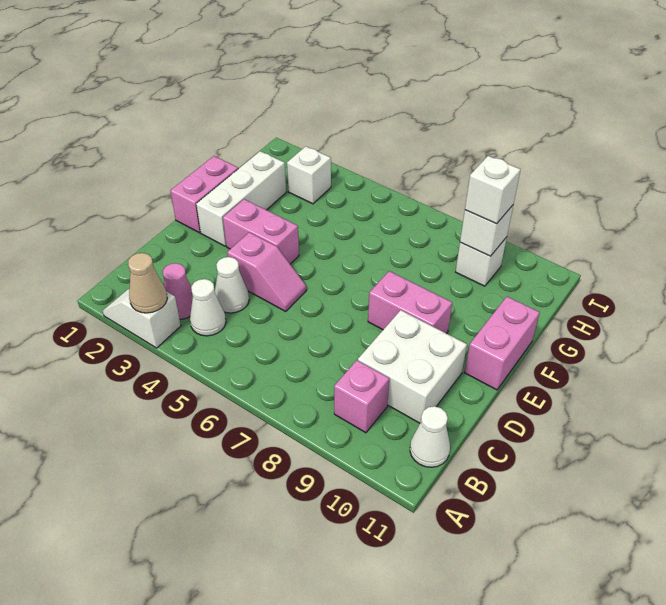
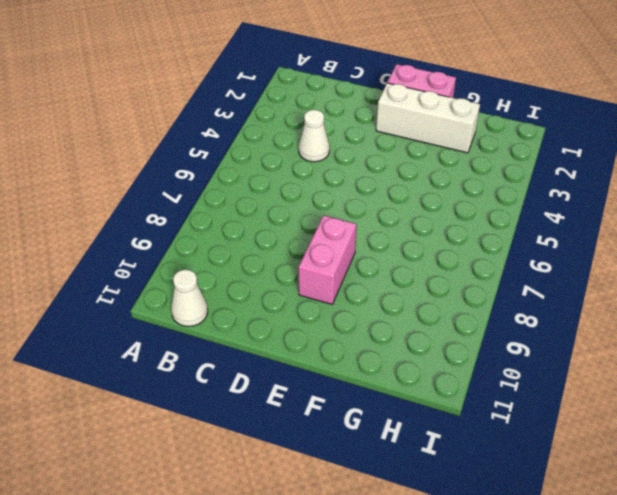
none -> white slope A2:A3 level 1 top 3
none -> pink cone B3 level 1
none -> white cone B4 level 1

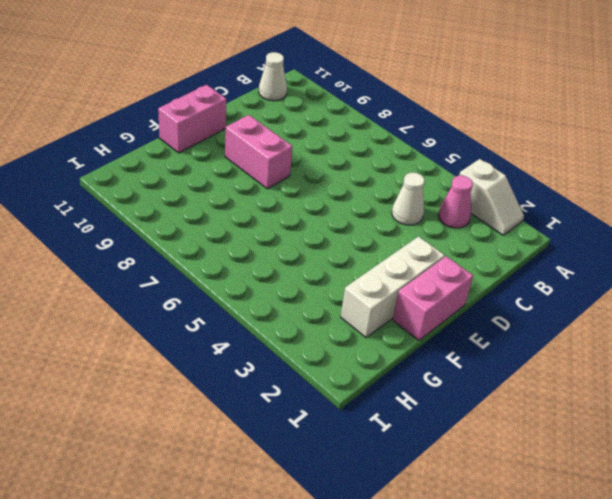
none -> white cone B4 level 1
none -> pink brick B9 level 1
none -> white brick C9:D10 level 1

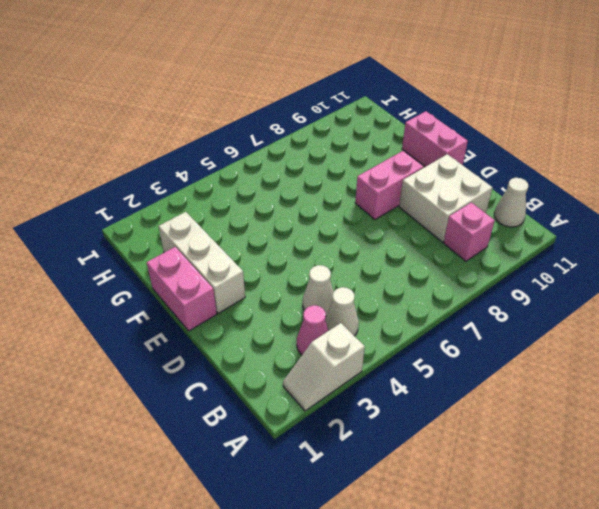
none -> pink slope D4:D5 level 1 top 4
none -> pink brick E3:E4 level 1
none -> white brick H3 level 1

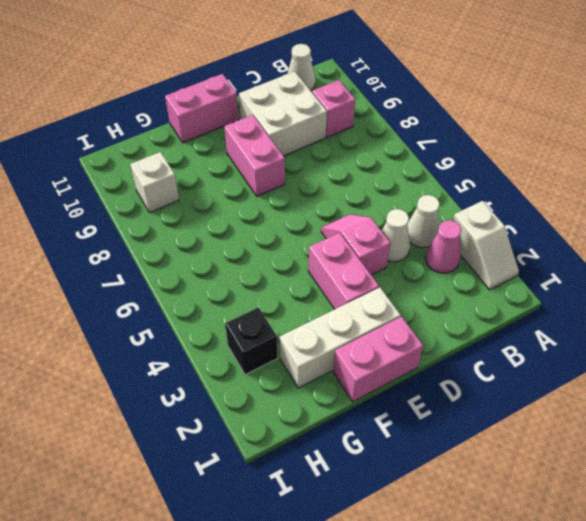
black brick H3 level 1 -> white brick H3 level 1
none -> tan cone A3 level 2
none -> white brick H9 level 2
none -> white brick H9 level 3

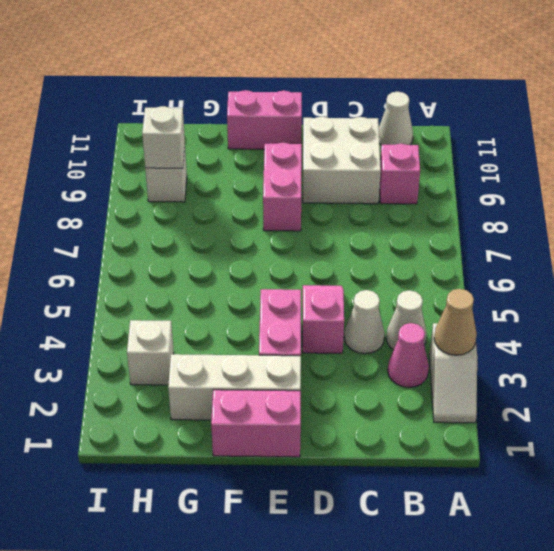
none -> white brick H9 level 3

